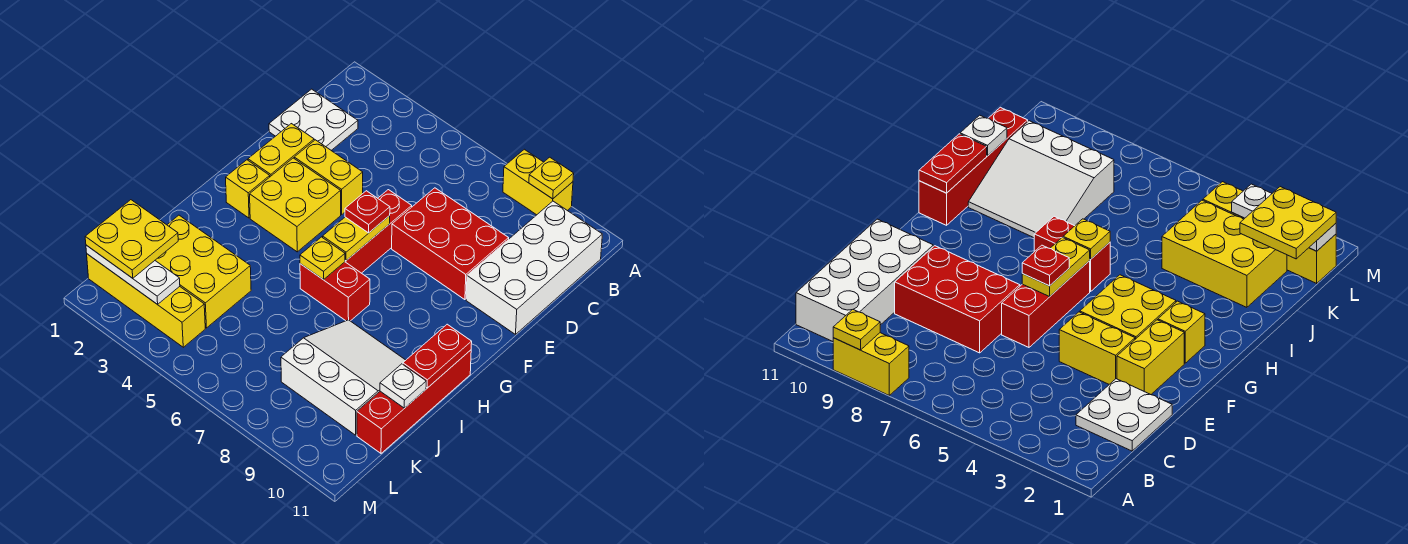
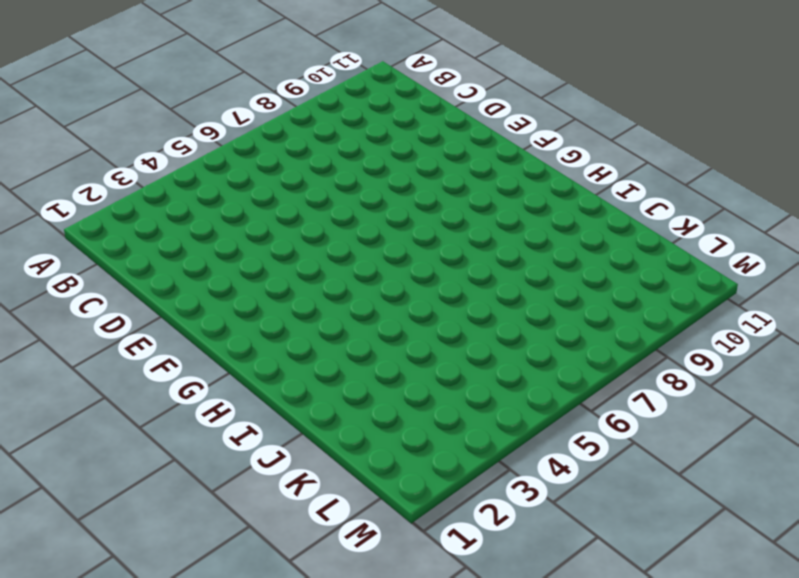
none -> yellow brick A8:A9 level 1
none -> white brick B10:E11 level 1
none -> white plate C1:D2 level 1

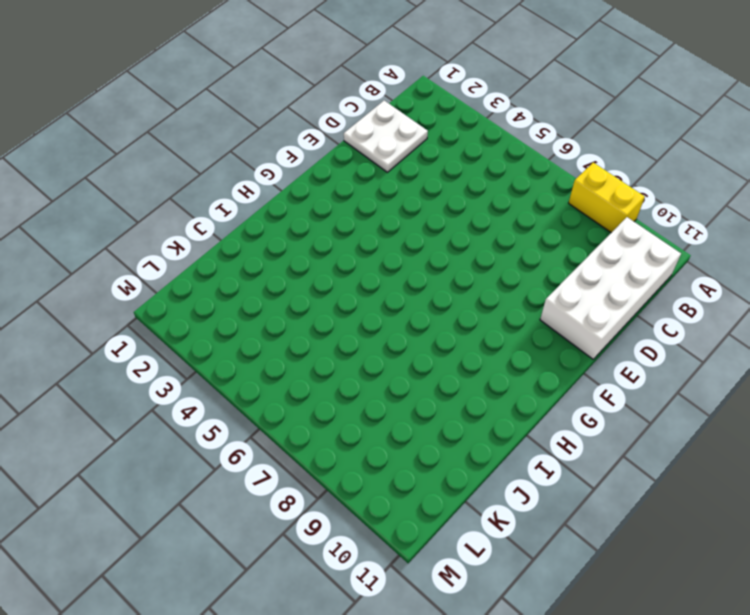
none -> red brick D7:E9 level 1
none -> yellow brick E2:F2 level 1
none -> yellow brick E3:E4 level 1

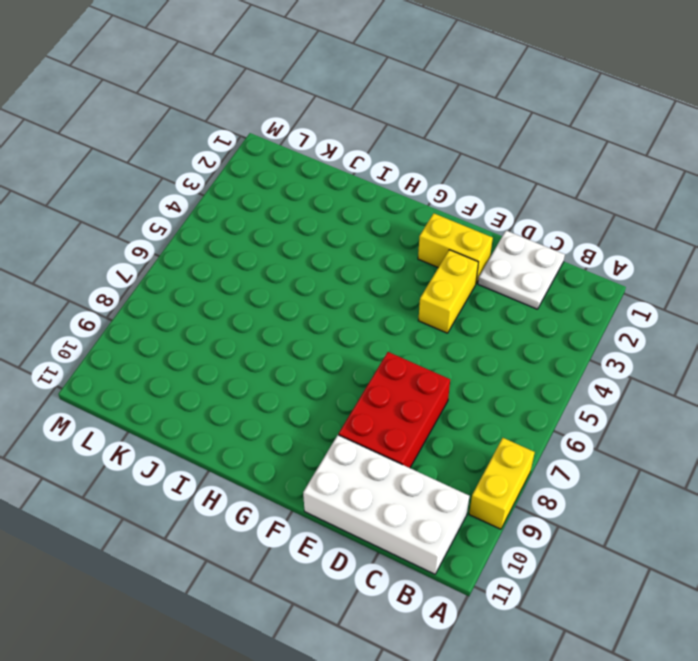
none -> red brick E6:G6 level 1
none -> yellow brick F3:G4 level 1
none -> yellow brick G2 level 1

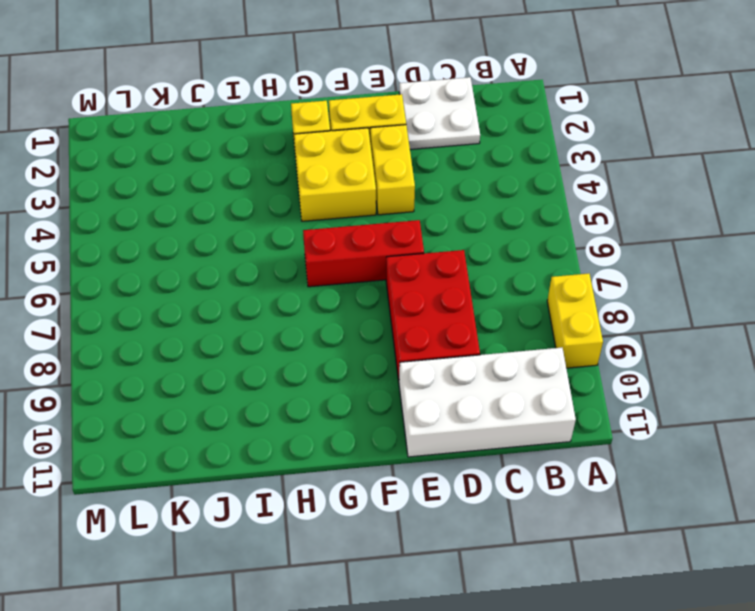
none -> red brick H6:H7 level 1
none -> red brick H11:K11 level 1
none -> white slope I8:K10 level 1 top K

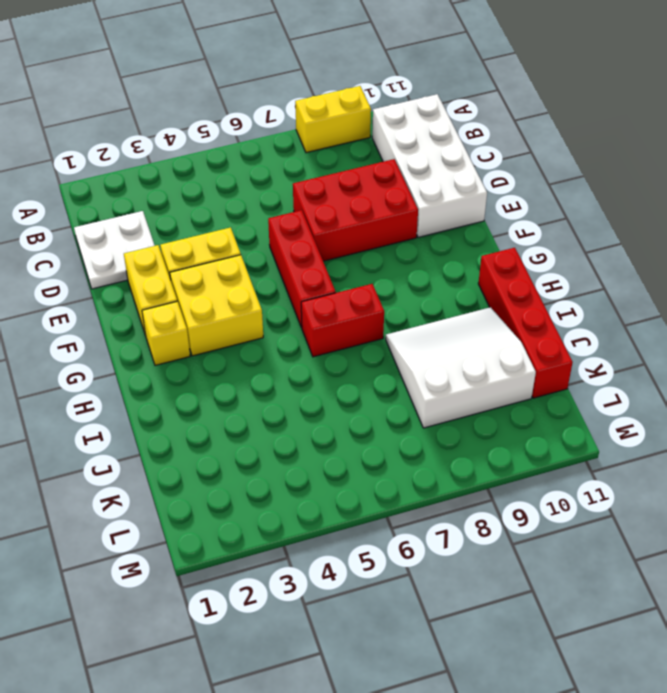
none -> yellow brick J2:K4 level 1
none -> yellow brick L1:L4 level 1
none -> yellow plate A9 level 2

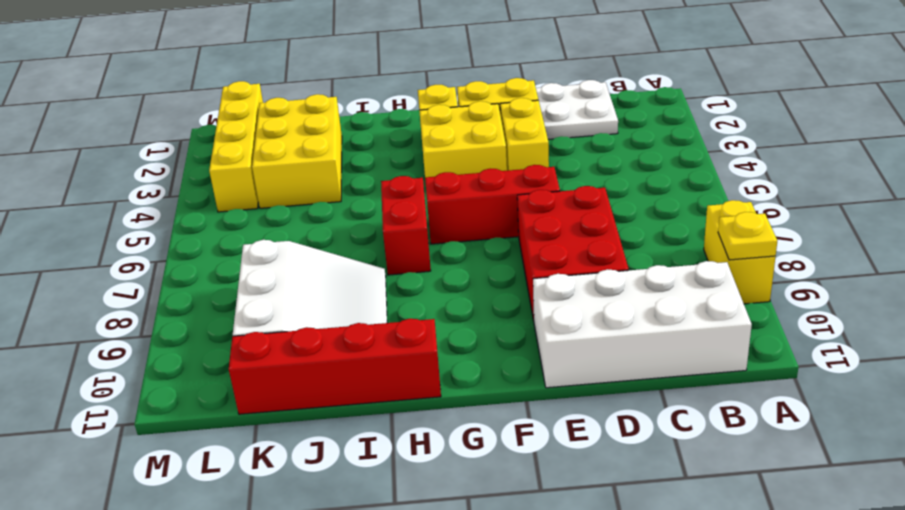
none -> yellow plate F6:G6 level 2
none -> yellow plate H6 level 2
none -> red plate H11:I11 level 2

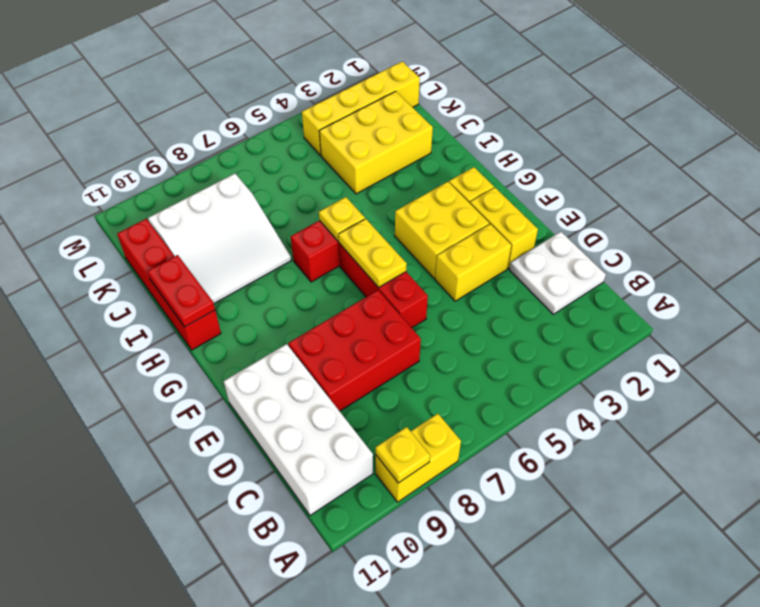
none -> white plate J11 level 2
none -> white plate L1:L3 level 2
none -> red plate F6 level 3

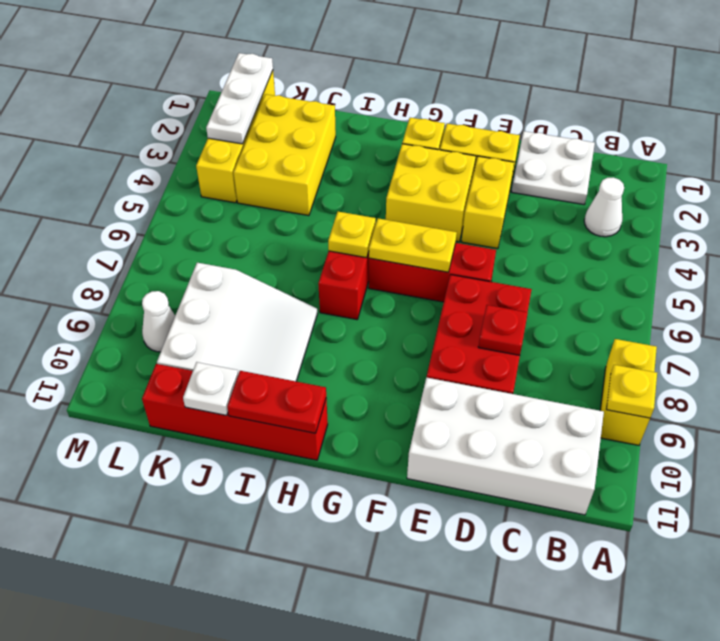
white cone B3 level 1 -> none
red plate D8 level 2 -> red plate F6 level 3
white cone L9 level 1 -> none
none -> yellow plate K1:L2 level 3

